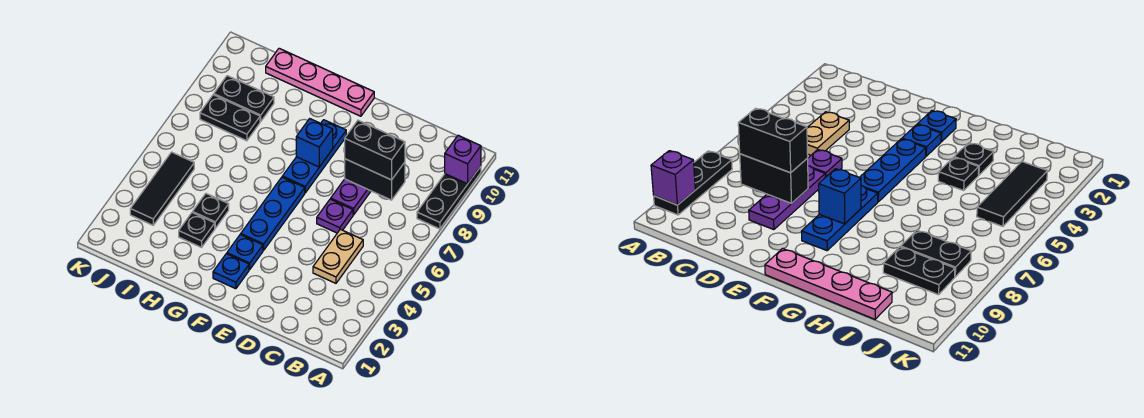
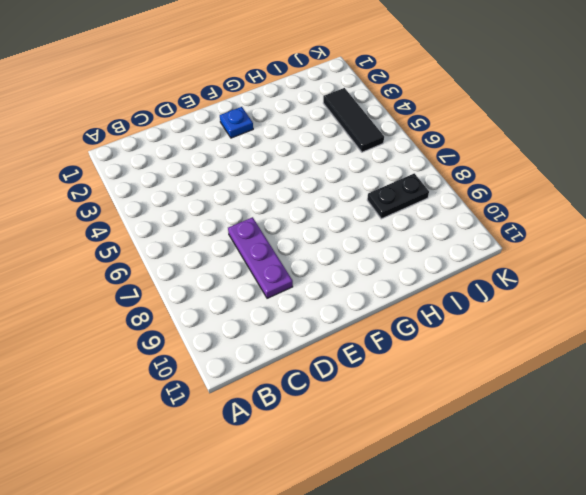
none -> black plate A8:A10 level 1
none -> tan plate C4:C5 level 1
none -> purple plate D6 level 1

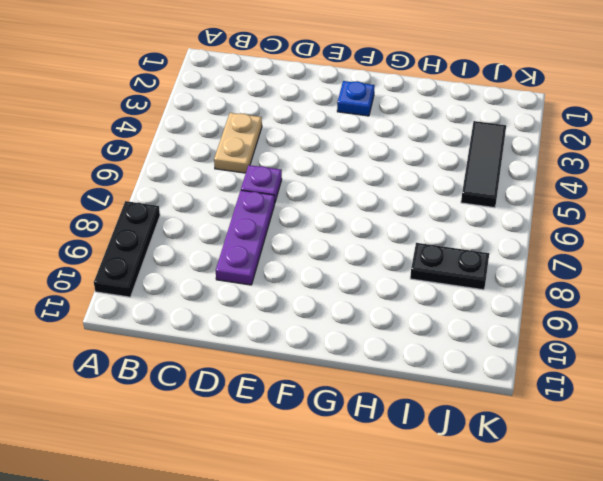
none -> blue plate F3 level 1
none -> blue plate F4:F6 level 1
none -> blue plate F7:F9 level 1

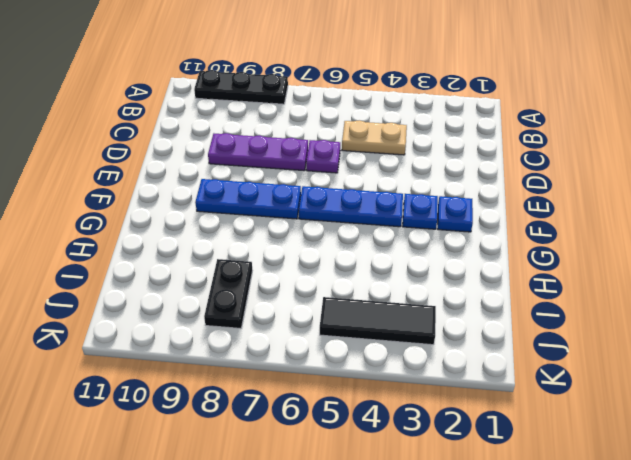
none -> pink plate F11:I11 level 1
none -> black plate H3 level 1
none -> black plate H4 level 1

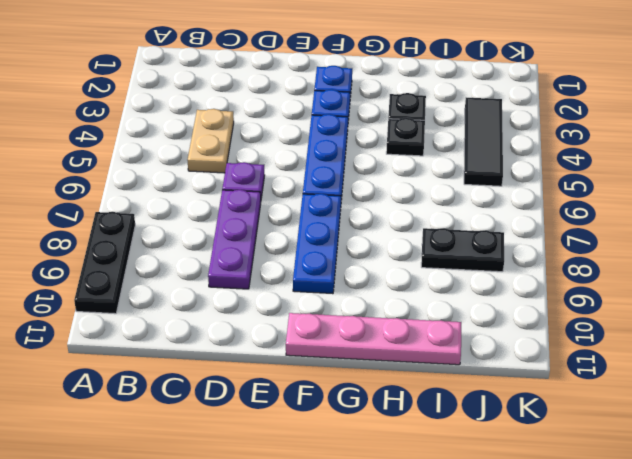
none -> black plate I9:J9 level 1
none -> purple brick A10 level 2
none -> black brick C8:D8 level 2

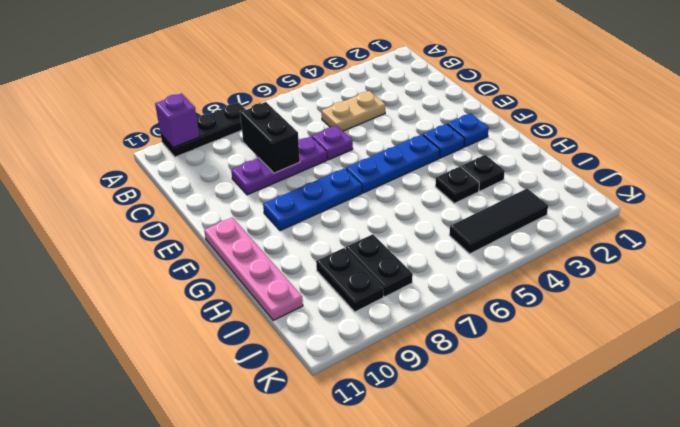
none -> blue brick F8 level 2
none -> black brick C8:D8 level 3

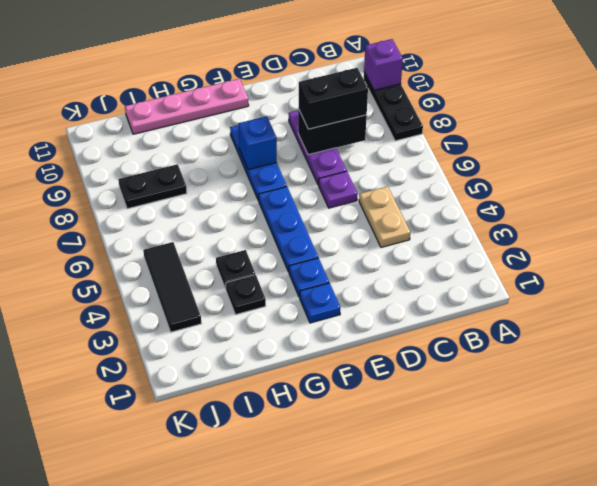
none -> black plate I9:J9 level 1

